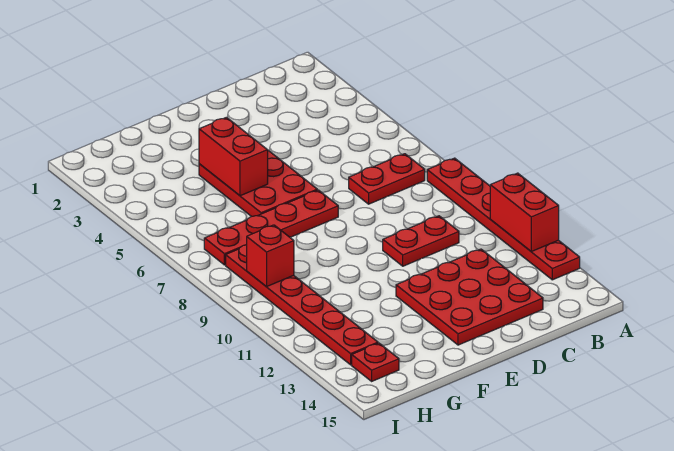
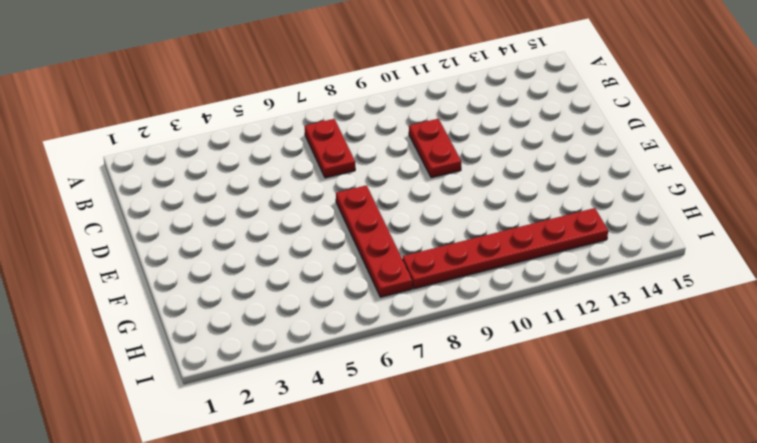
none -> red plate A8:A13 level 1
none -> red plate C12:E14 level 1

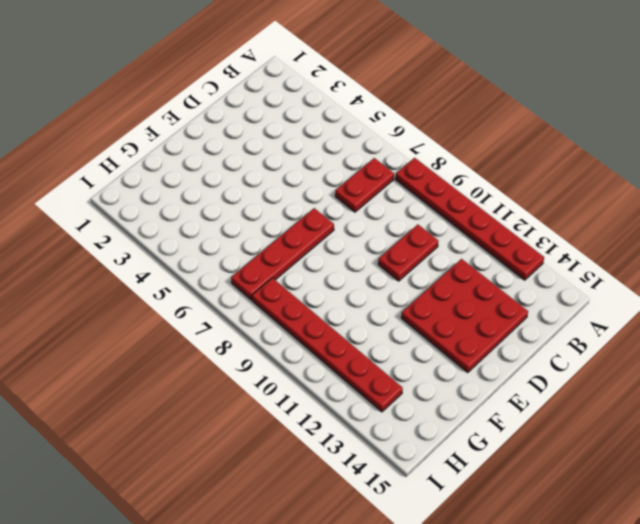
none -> red plate E4:F6 level 1
none -> red plate H14 level 1

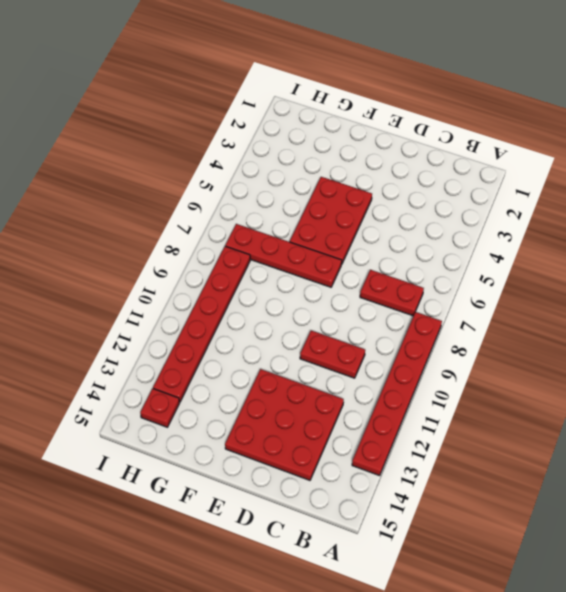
none -> red brick A11:A12 level 2
none -> red brick F4:F5 level 2

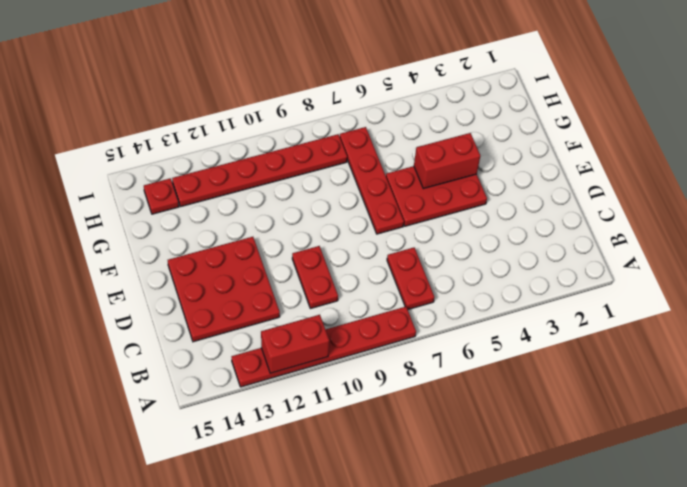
none -> red brick H9 level 2

